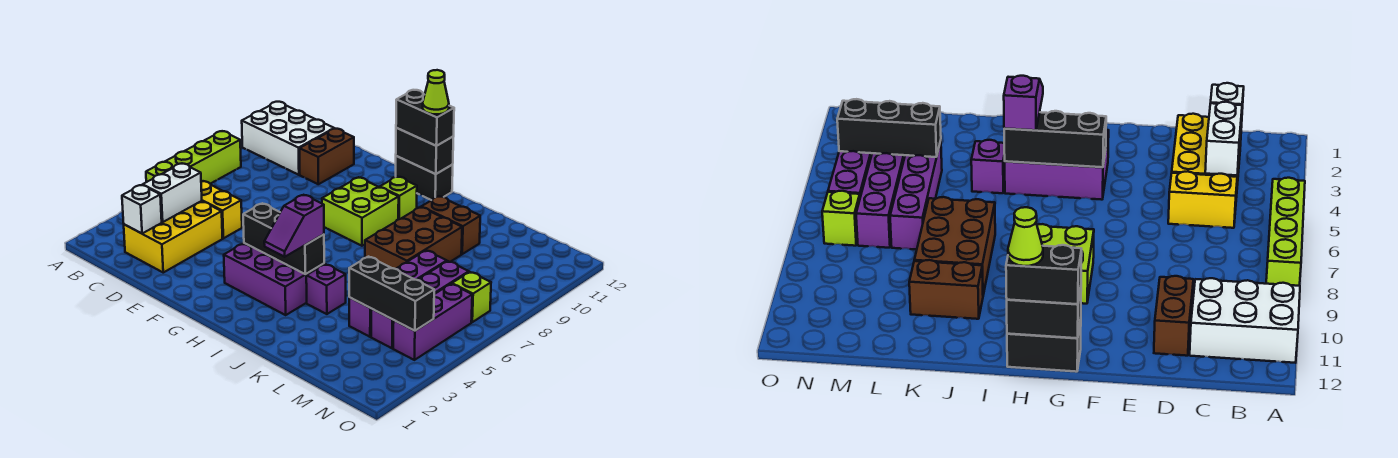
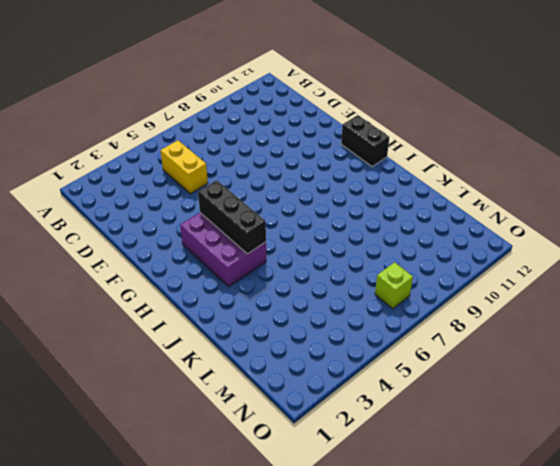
none -> lime brick A5:A8 level 1
none -> white brick A10:C11 level 1
none -> yellow brick C2:D4 level 1

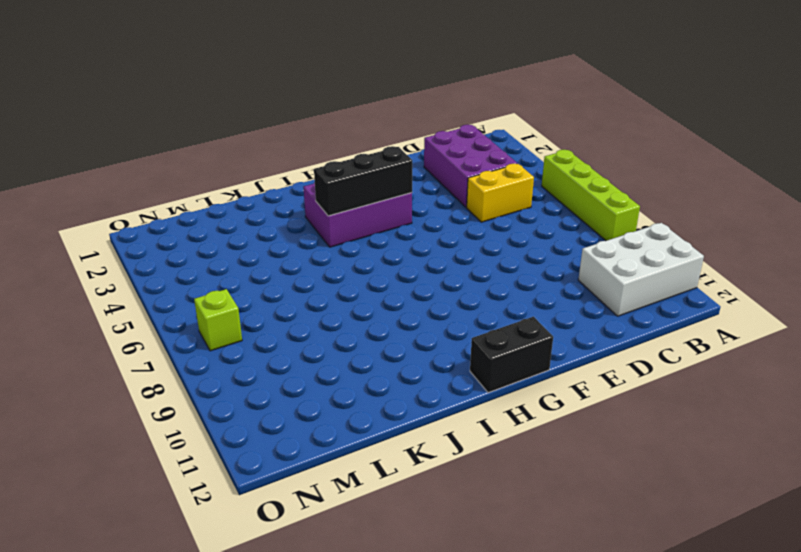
purple brick C2:D4 level 1 -> yellow brick C2:D4 level 1
none -> brown brick D10:D11 level 1
none -> lime brick G8:H9 level 1
none -> lime brick H10 level 1

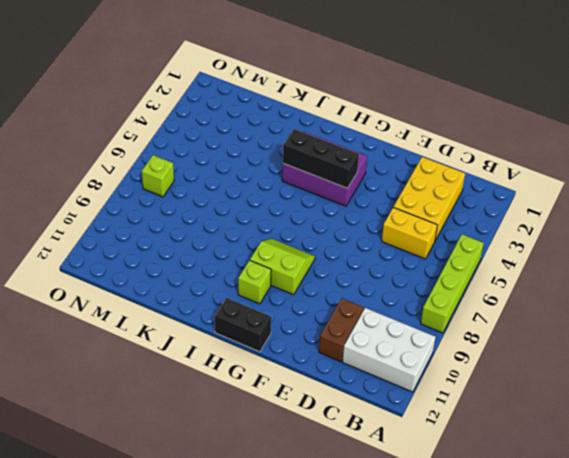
lime slope G8:H9 level 1 top 9 -> lime brick G8:H9 level 1
none -> purple brick J4 level 1
none -> brown brick J7:K9 level 1
none -> brown brick J10:K10 level 1

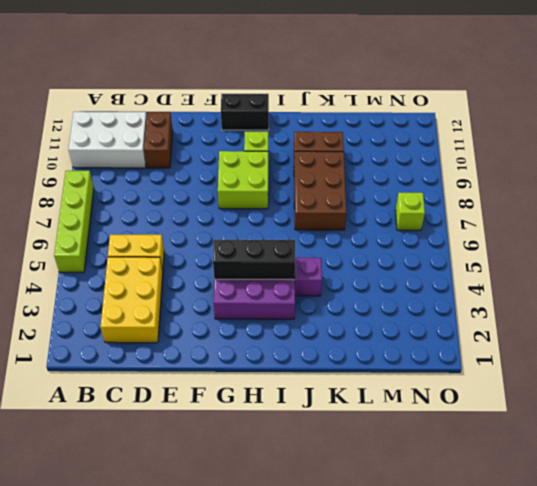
none -> purple brick L4:L7 level 1
none -> purple brick M4:M7 level 1
none -> purple brick N4:N6 level 1

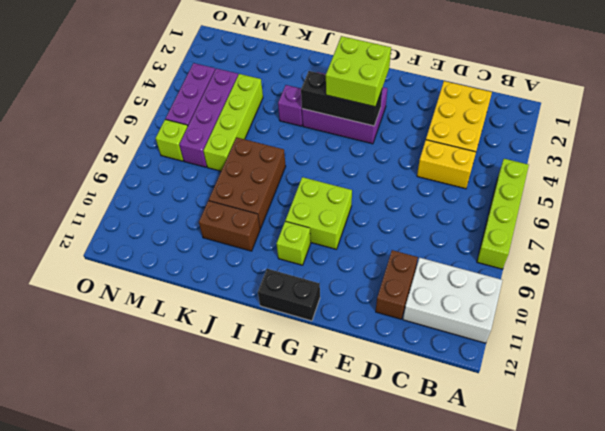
lime brick G3:H4 level 3 -> none
lime brick L4:L7 level 1 -> purple brick L4:L7 level 1
none -> white brick C2 level 2
none -> white brick C3:C4 level 2
none -> black brick G12:H12 level 2

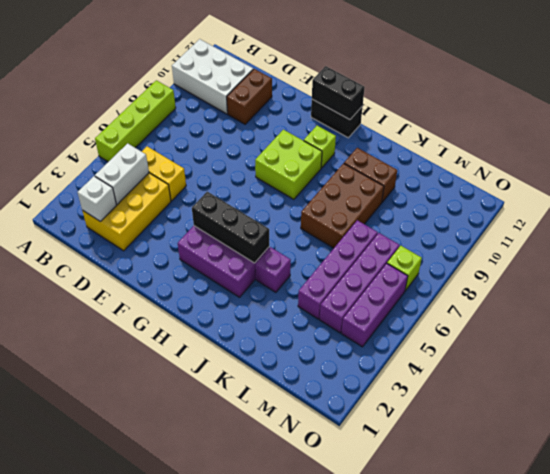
none -> black brick L4:N4 level 2
none -> black brick G12:H12 level 3
none -> purple slope I3:I4 level 3 top 4

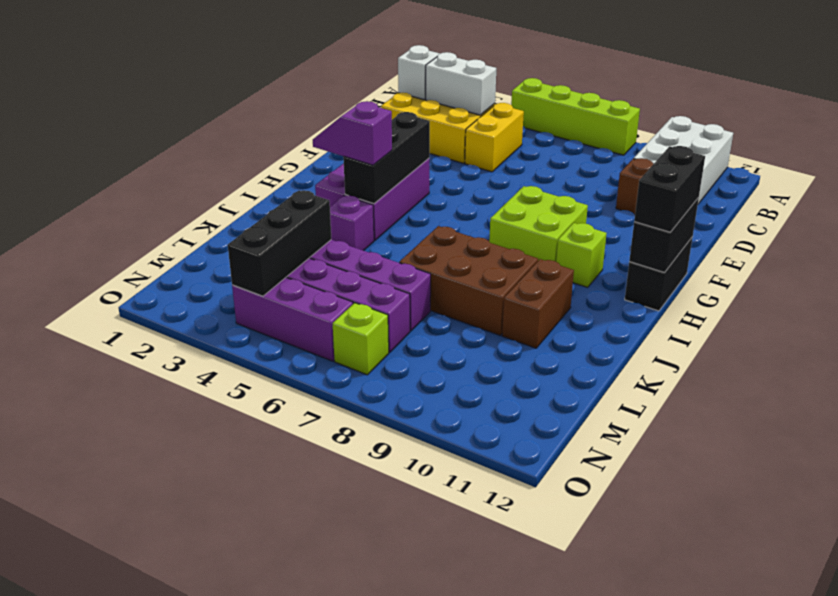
none -> lime cone H12 level 4

